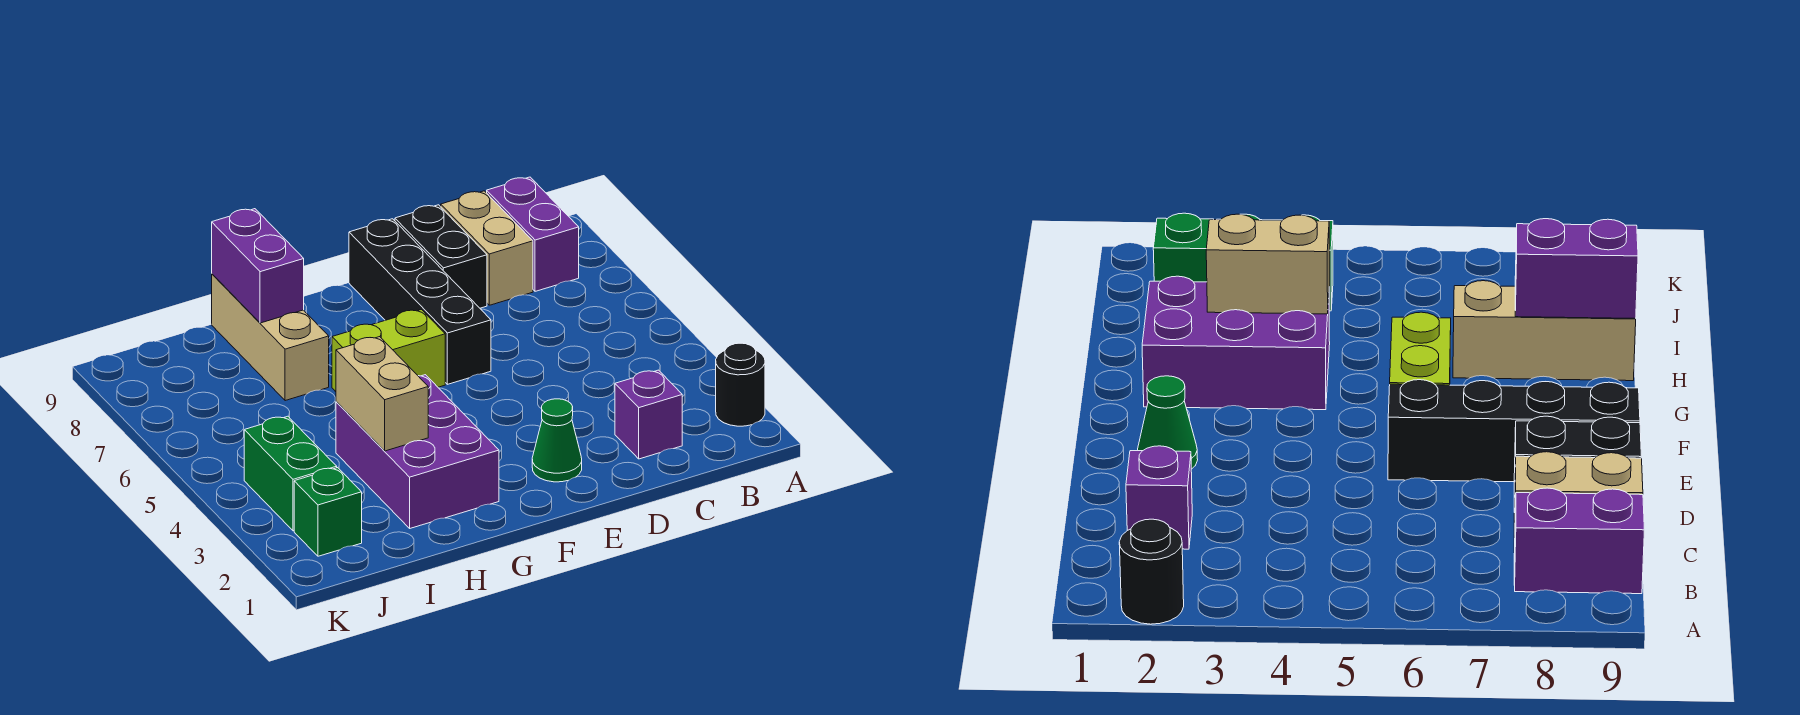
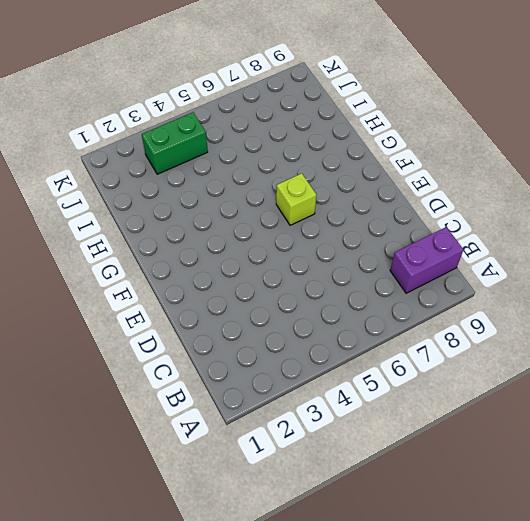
lime brick F6 level 1 -> lime brick F6:G6 level 1
none -> black round brick A2 level 1
none -> purple brick C2 level 1
none -> tan brick C8:C9 level 1

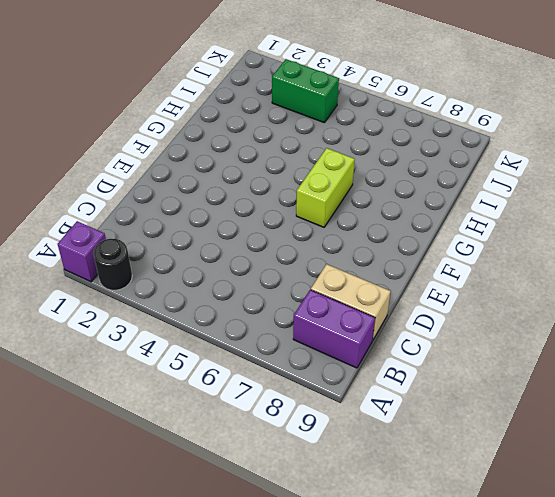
purple brick A1 level 1 -> purple brick C2 level 1
none -> black brick D8:D9 level 1
none -> green cone E2 level 1
none -> black brick E6:E9 level 1

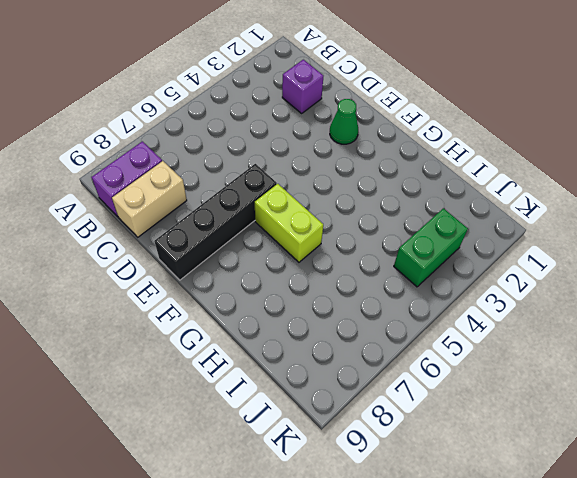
none -> black round brick A2 level 1
none -> black brick D8:D9 level 1
none -> purple brick G2:H4 level 1

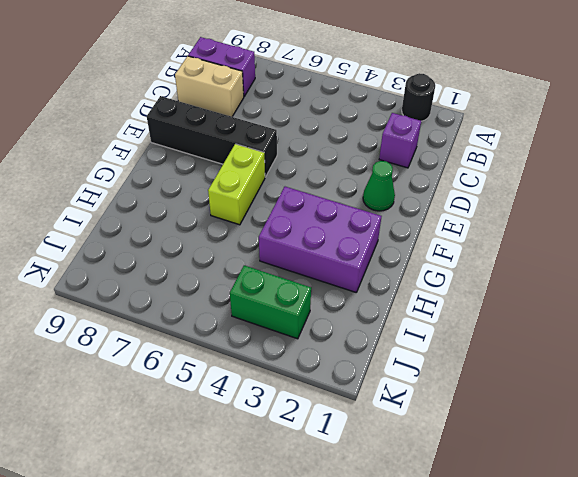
none -> black brick D8:D9 level 1
none -> tan brick H7:H9 level 1
none -> green brick J2 level 1

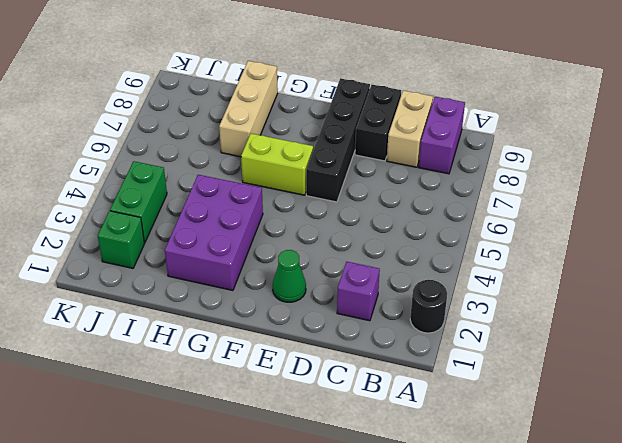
none -> tan brick H3:H4 level 2
none -> purple brick H8:H9 level 2

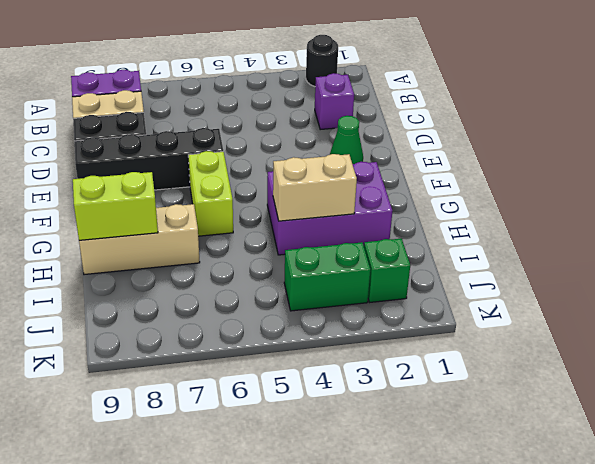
lime brick H8:H9 level 2 -> purple brick H8:H9 level 2

